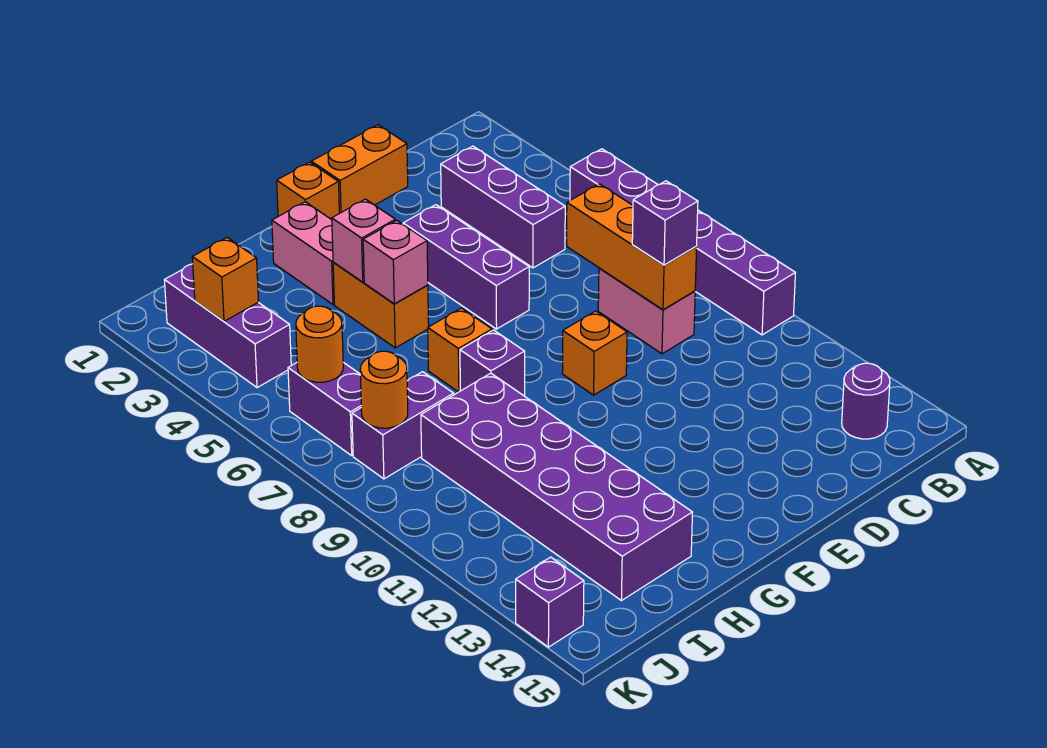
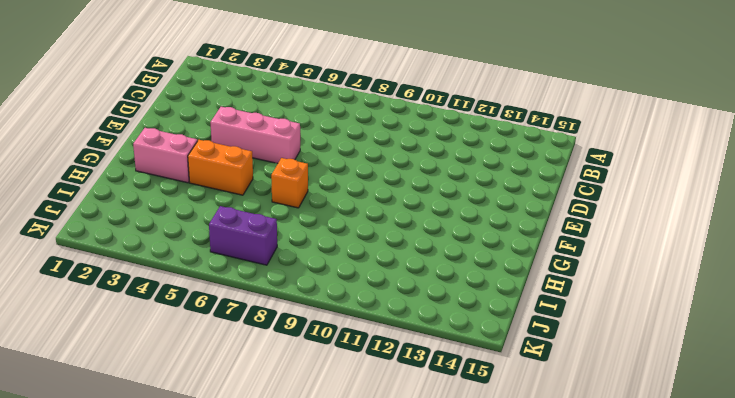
pink brick E4:E6 level 1 -> purple brick E4:E6 level 1
none -> purple brick A5:A10 level 1
none -> purple round brick B14 level 1
none -> purple brick C3:C5 level 1

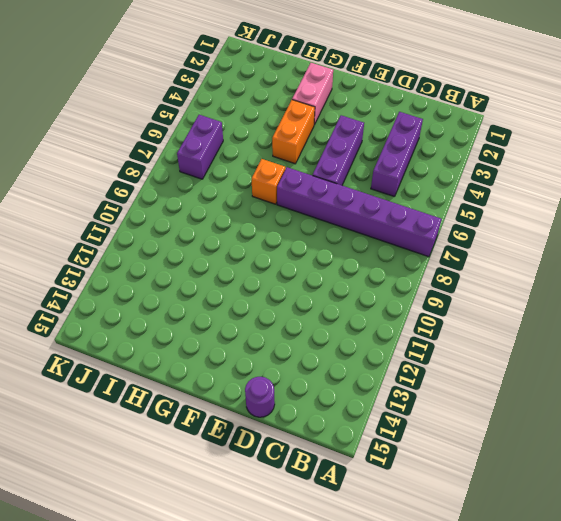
purple brick A7:F7 level 1 -> purple brick A5:A10 level 1
purple round brick D15 level 1 -> purple round brick B14 level 1
none -> pink brick C8:C9 level 1
none -> orange brick D1:E1 level 1
none -> orange brick E9 level 1

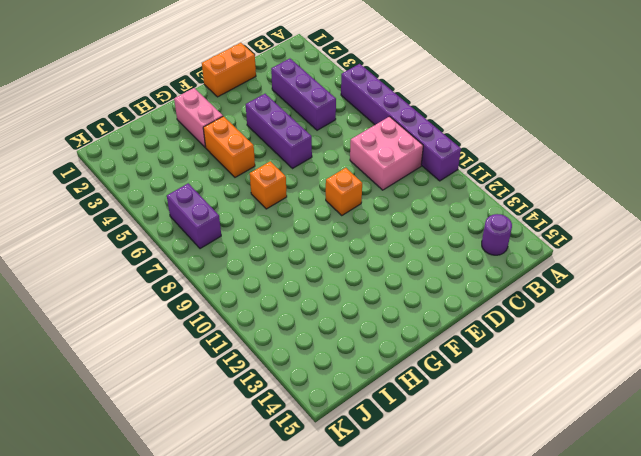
pink brick B8:C9 level 1 -> pink brick C8:C9 level 1
none -> orange brick F1 level 1
none -> purple brick G8 level 1
none -> purple brick H9:I14 level 1

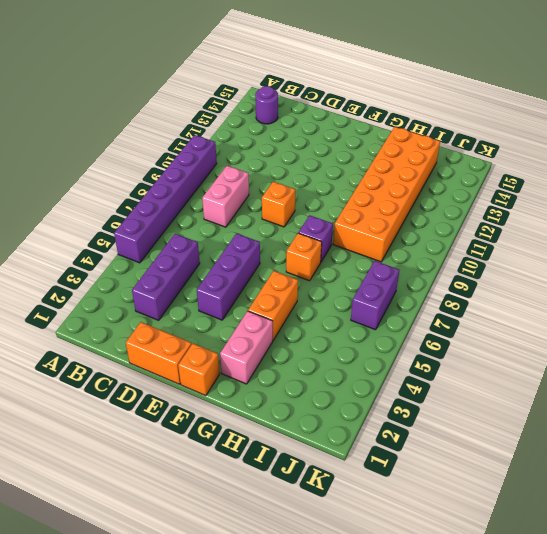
orange brick H9:I14 level 1 -> purple brick H9:I14 level 1
none -> purple brick I8:J8 level 1
none -> purple brick J2:J4 level 1
none -> purple brick K14 level 1

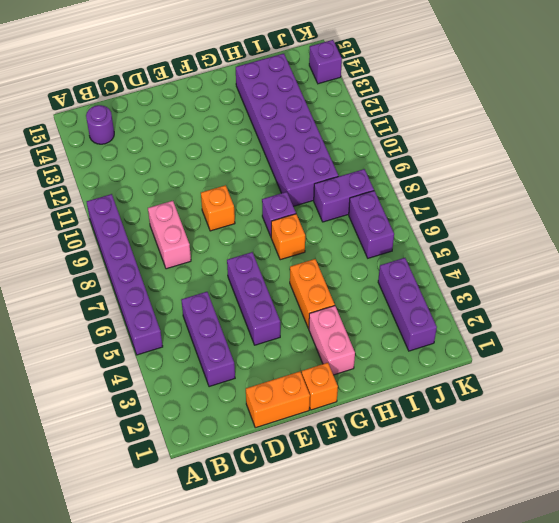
none -> orange brick C7:C9 level 2
none -> pink brick G4 level 2
none -> pink brick G5 level 2

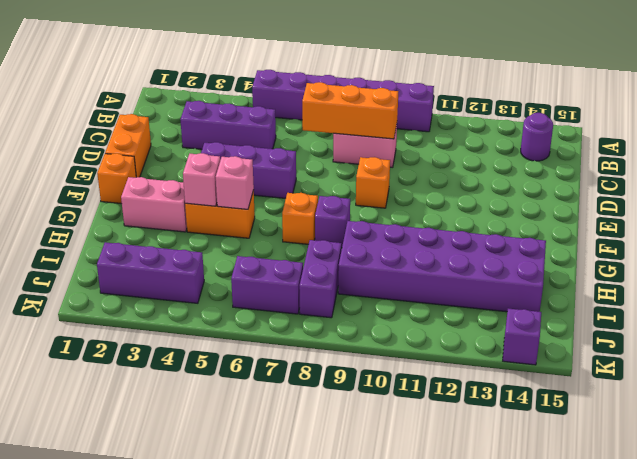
none -> orange brick J3 level 2
none -> orange round brick J6 level 2
none -> orange round brick J8 level 2

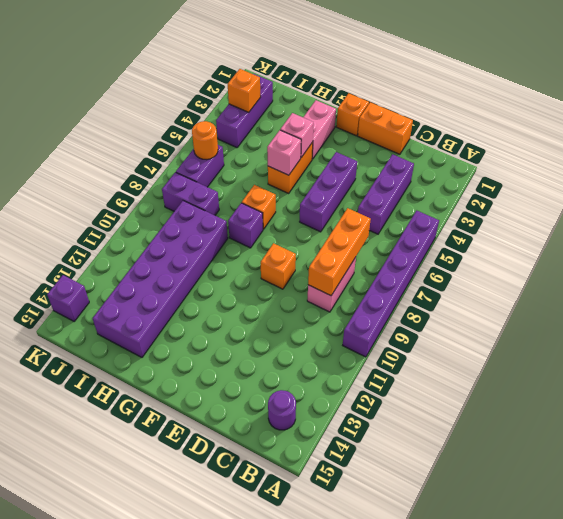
none -> orange round brick J8 level 2
none -> purple brick C9 level 3

